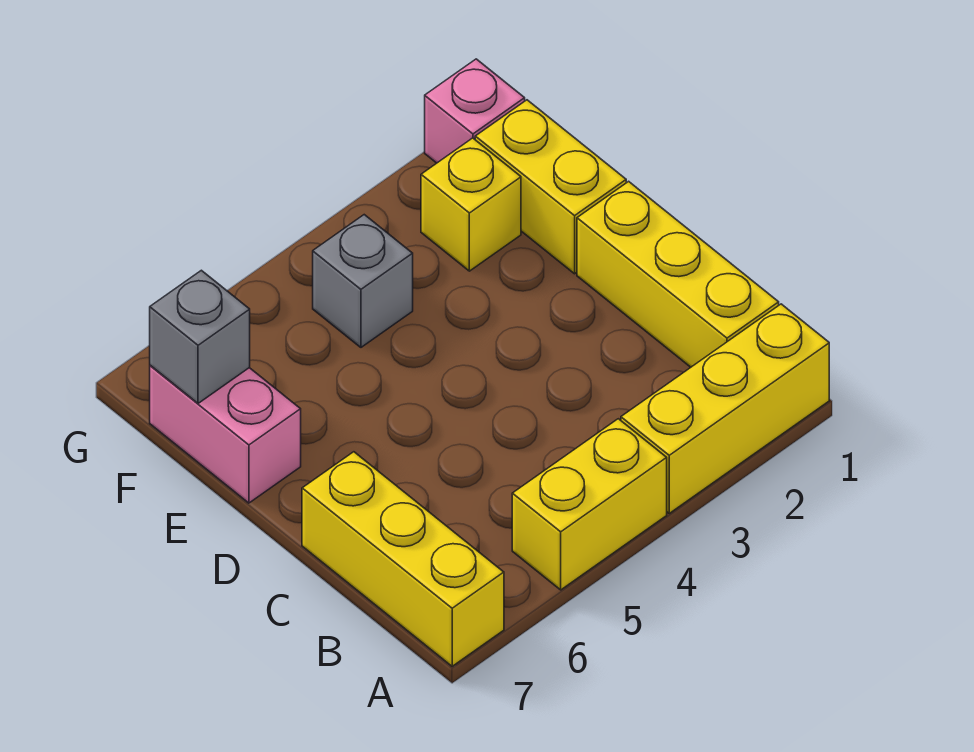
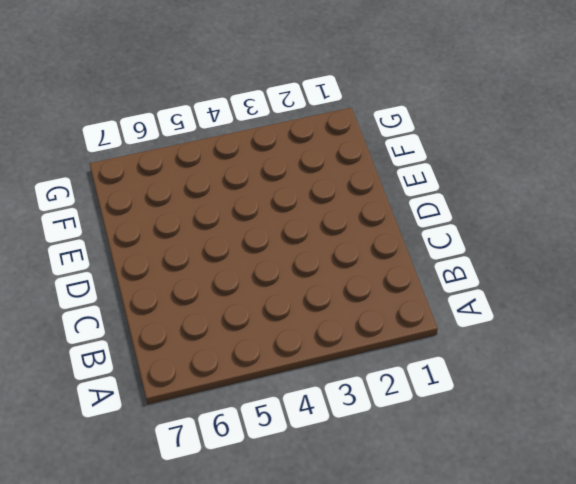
none -> yellow brick A1:A3 level 1
none -> yellow brick A4:A5 level 1

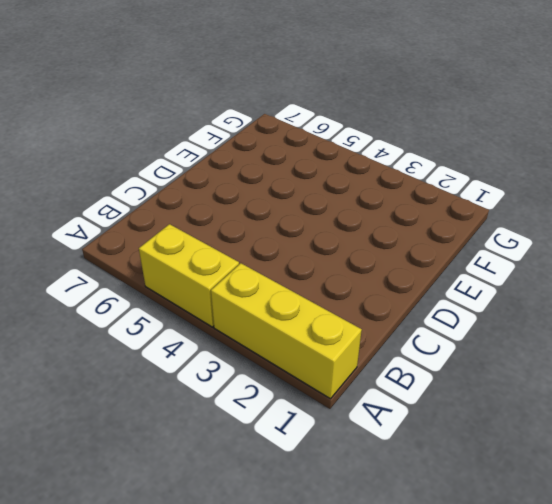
none -> yellow brick A7:C7 level 1
none -> yellow brick B1:D1 level 1

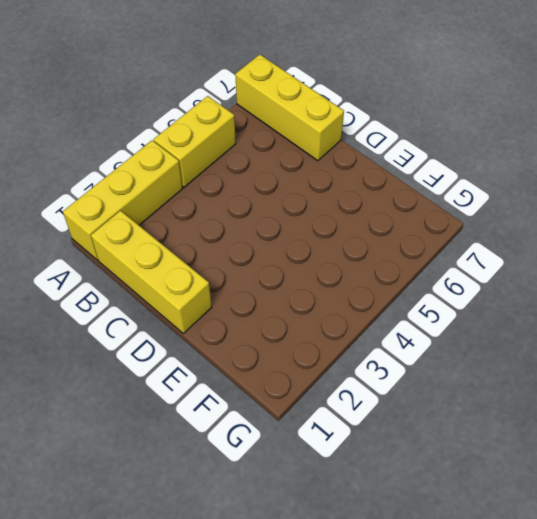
none -> yellow brick E1:F1 level 1
none -> pink brick E7:F7 level 1

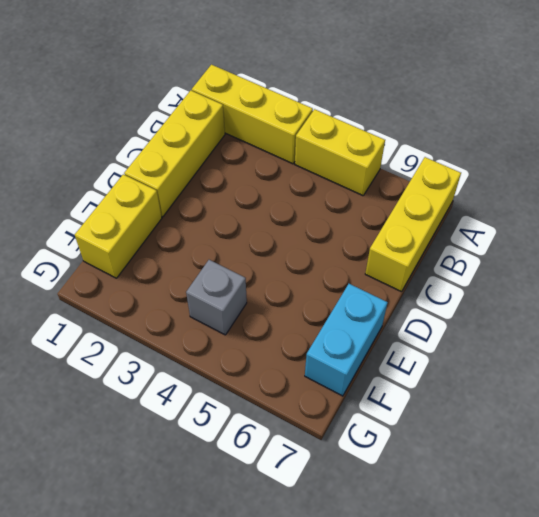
cyan brick E7:F7 level 1 -> pink brick E7:F7 level 1
none -> yellow brick F2 level 1
none -> pink brick G1 level 1

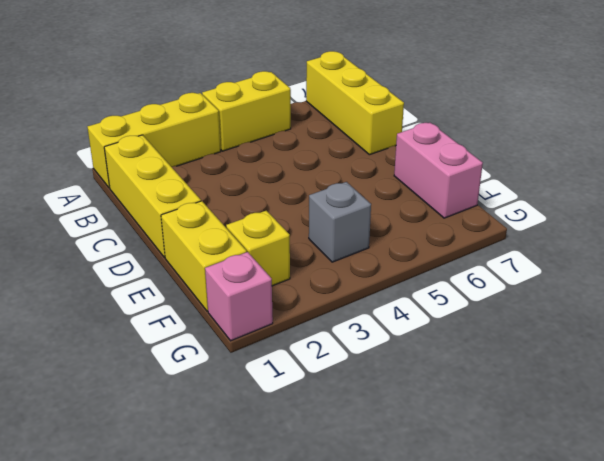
none -> grey brick F7 level 2

